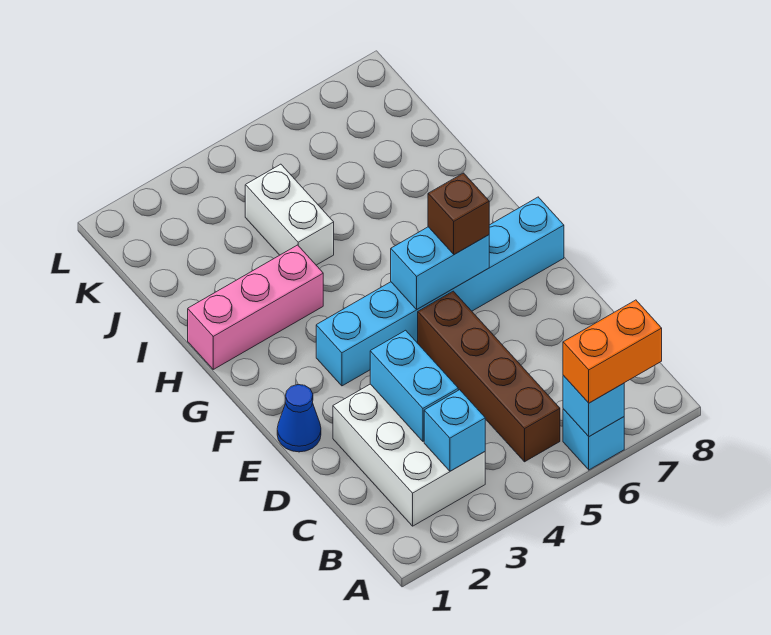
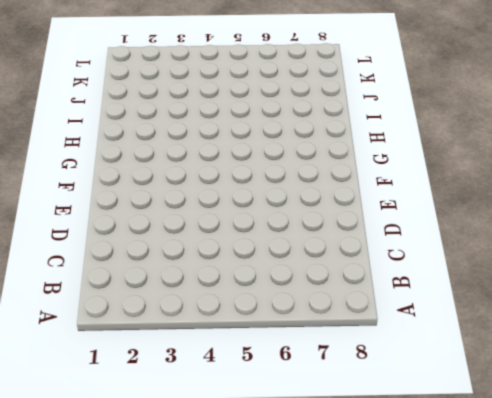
none -> cyan brick A6 level 1
none -> white brick B2:D3 level 1
none -> brown brick B5:E5 level 1

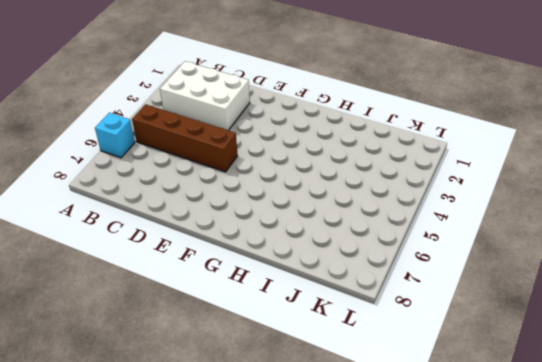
none -> blue cone E1 level 1
none -> cyan brick F3:F8 level 1
none -> pink brick H1:H3 level 1

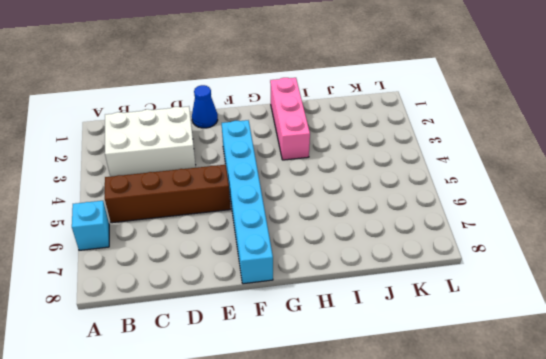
none -> white brick I4:J4 level 1
none -> cyan brick A6 level 2
none -> cyan brick B3 level 2

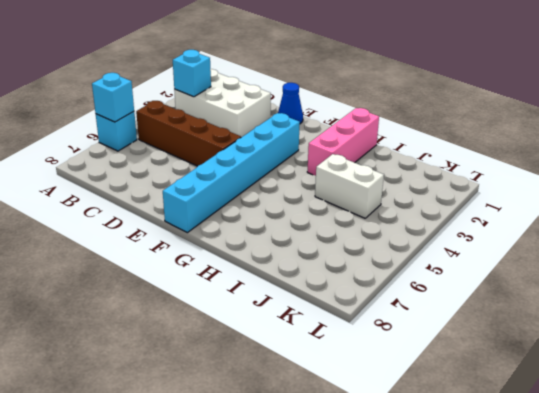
none -> cyan brick C3:D3 level 2
none -> cyan brick F5:F6 level 2
none -> orange brick A6:A7 level 3

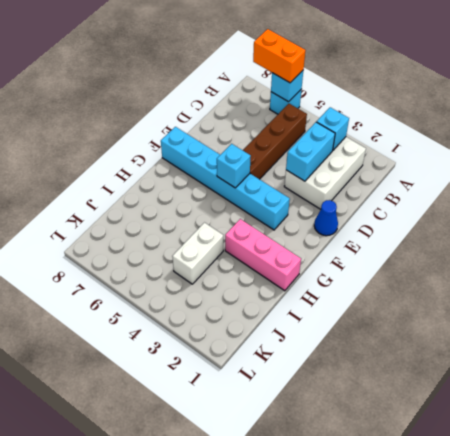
cyan brick F5 level 2 -> cyan brick F5:F6 level 2
none -> brown brick F6 level 3

